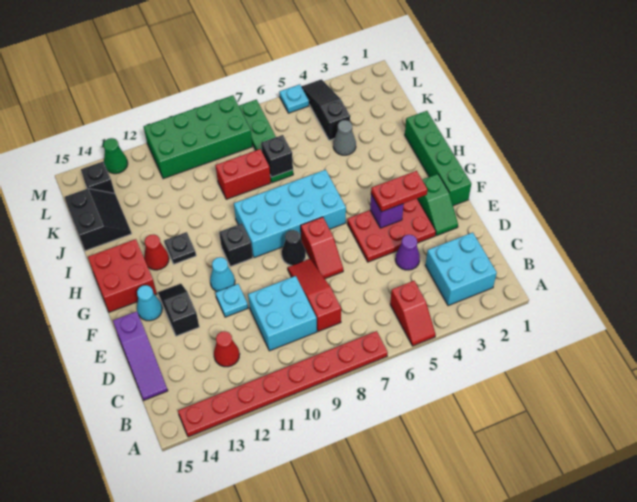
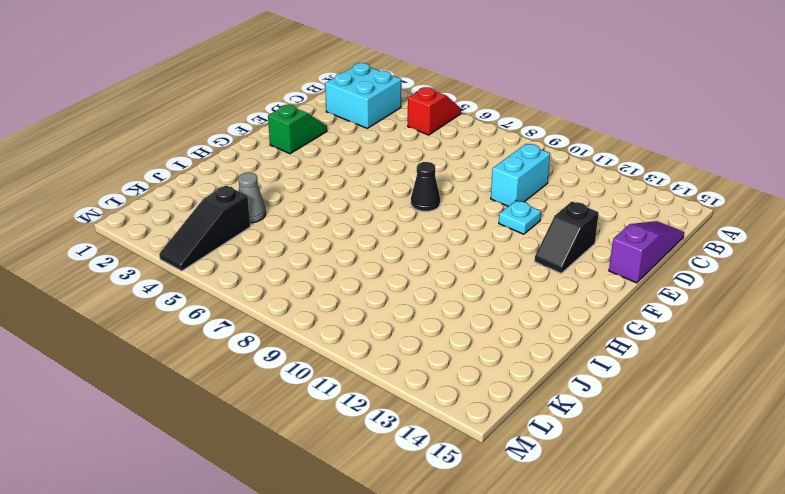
cyan brick C10:D10 level 1 -> cyan brick C9:D10 level 1
none -> red plate A7:A14 level 1
none -> red slope C8:E8 level 1 top C
none -> red cone C12 level 1
none -> purple cone D4 level 1

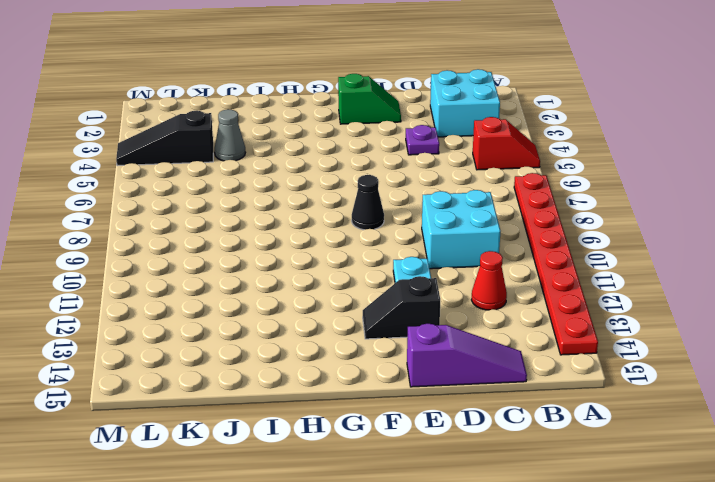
purple plate D4 level 1 -> purple cone D4 level 1
none -> red slope C8:E8 level 1 top C
none -> red plate E3:F5 level 1
none -> red slope E7:F7 level 1 top F
none -> green brick F1:I1 level 1

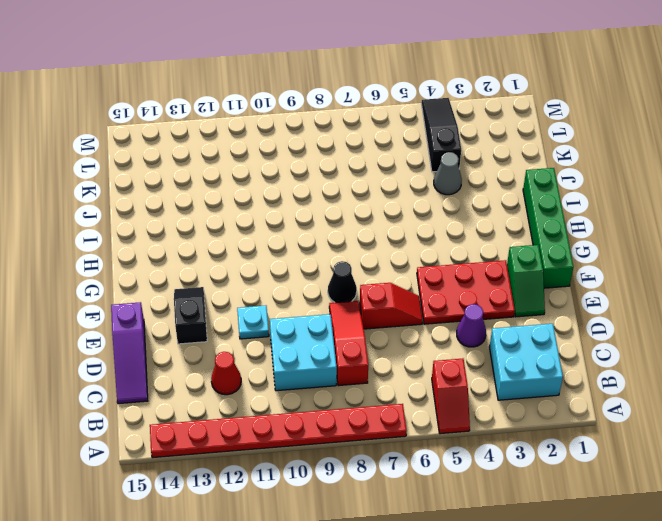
red slope E6:E7 level 1 top 7 -> red slope E7:F7 level 1 top F
none -> cyan cone F11 level 1
none -> cyan cone F14 level 1
none -> cyan brick G6:H9 level 1
none -> black brick G10 level 1

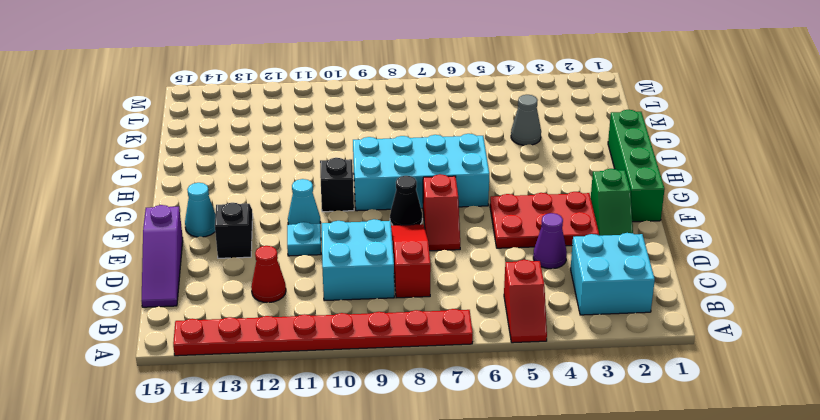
none -> red brick G14:H15 level 1
none -> black plate H12 level 1
none -> red cone H13 level 1
none -> green plate J7:M7 level 1

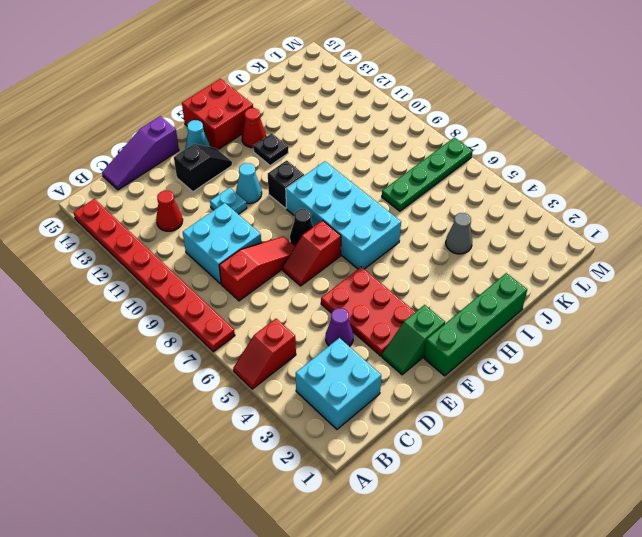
none -> red brick J8:J9 level 1
none -> black slope J14:K15 level 1 top 15
none -> black slope K4:M4 level 1 top K
none -> green brick L8:M11 level 1

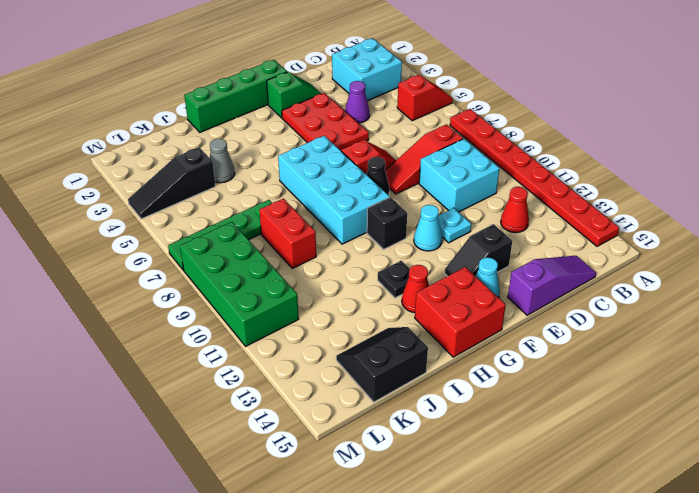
none -> black brick L14 level 1
none -> cyan plate M5 level 1
none -> green cone M13 level 1
none -> purple brick F4 level 2

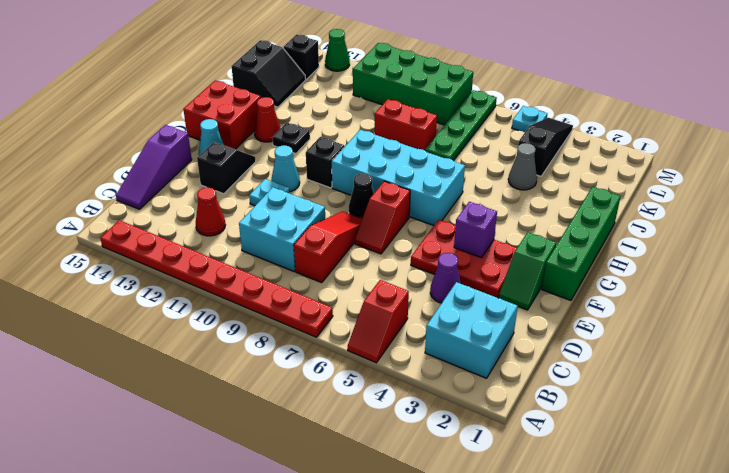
none -> black brick J7 level 2
none -> red plate F3:F4 level 3

